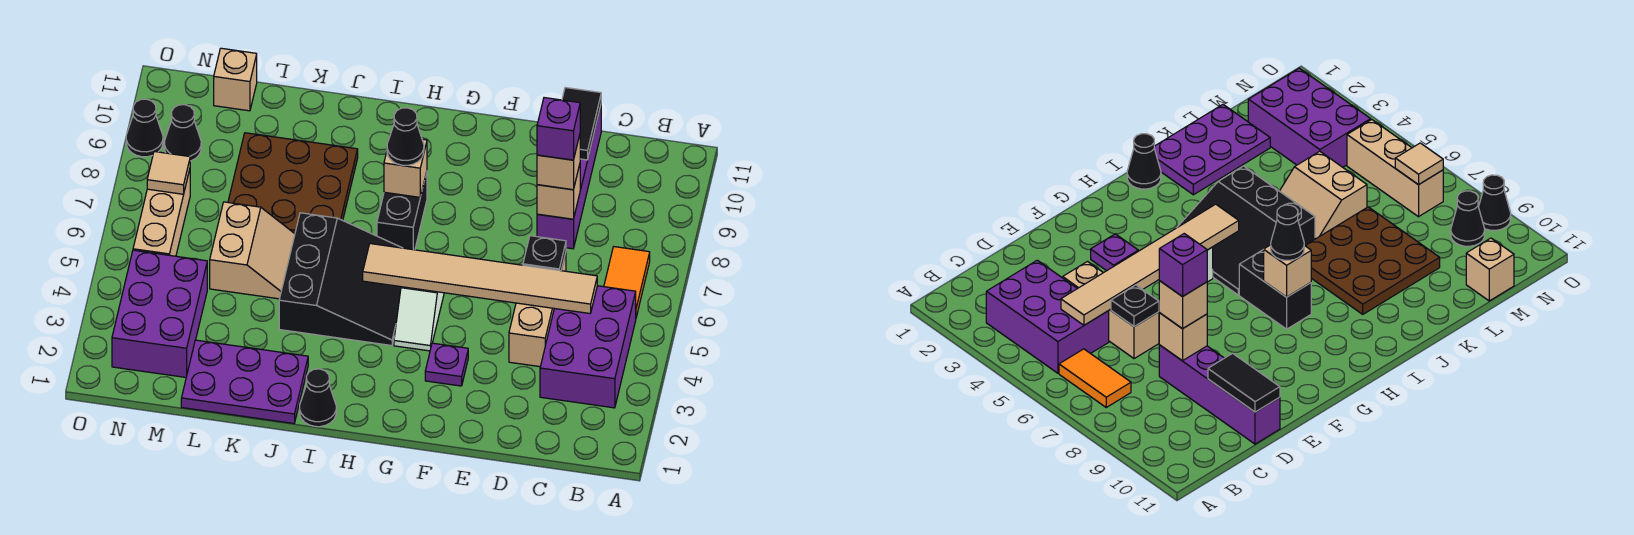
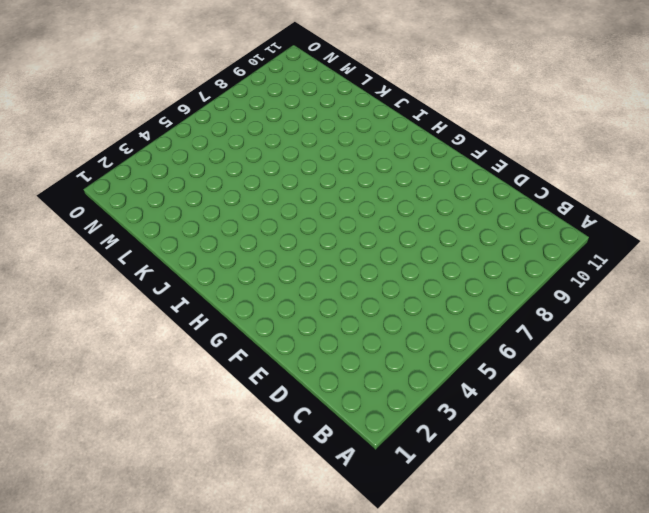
none -> purple brick B3:C5 level 1
none -> orange tile B6:B7 level 1
none -> tan brick D4:D6 level 1

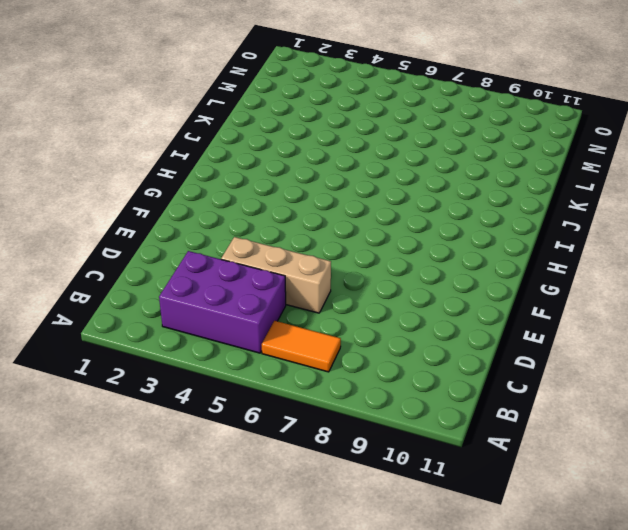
none -> purple brick D8:D11 level 1
none -> purple plate F3 level 1
none -> white slope G4:G5 level 1 top 5

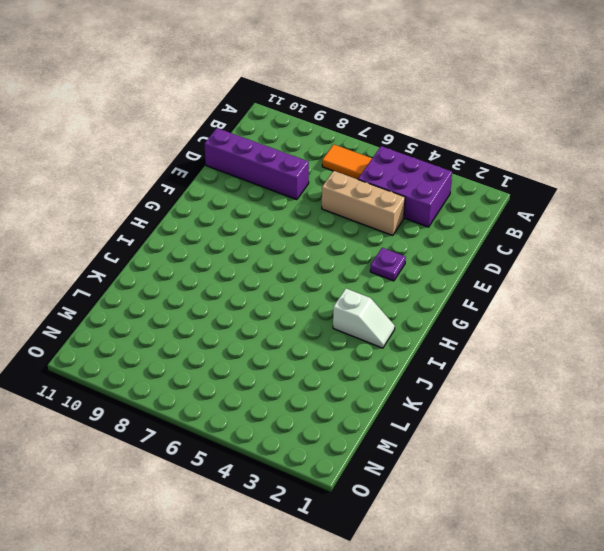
white slope I2:I3 level 1 top 3 -> white slope G4:G5 level 1 top 5
none -> black slope H4:J6 level 1 top J
none -> black brick H7:H8 level 1
none -> black cone I1 level 1

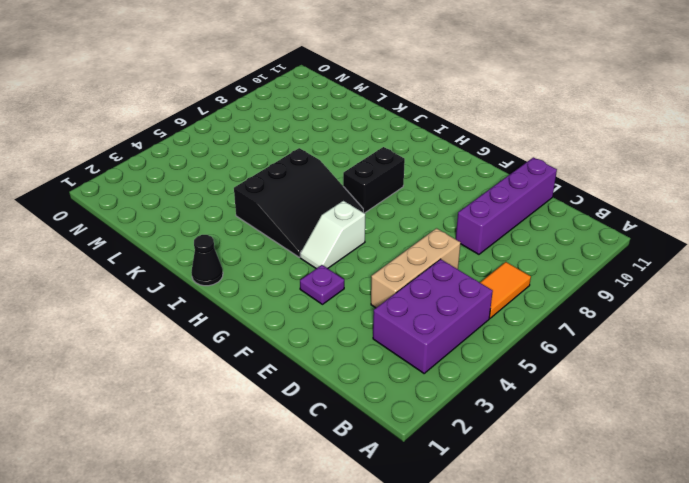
none -> purple plate J1:L2 level 1
none -> brown plate J7:L9 level 1
none -> tan slope K5:L6 level 1 top L

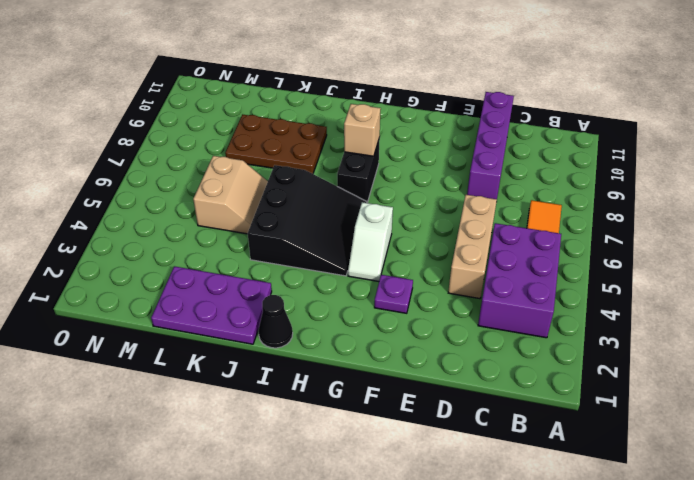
brown plate J8:L9 level 1 -> brown plate J7:L9 level 1
none -> purple brick M2:N4 level 1
none -> tan brick M11 level 1
none -> tan brick N5:N7 level 1

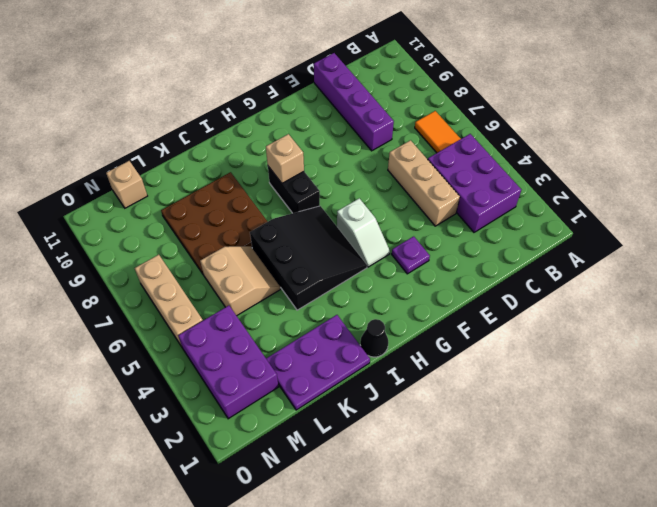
none -> black cone N9 level 1
none -> black cone O9 level 1
none -> tan tile C5:H5 level 2

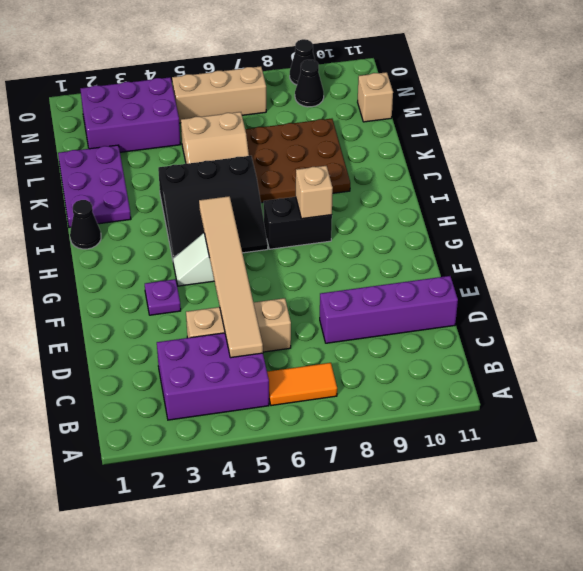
none -> black plate D6 level 2
none -> tan brick D8 level 2
none -> black tile D10:D11 level 2

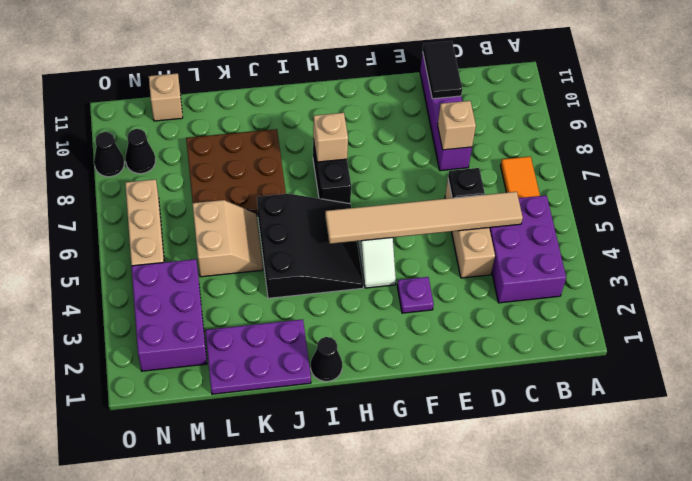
none -> tan tile N7 level 2
none -> tan brick D8 level 3
none -> black cone H8 level 3

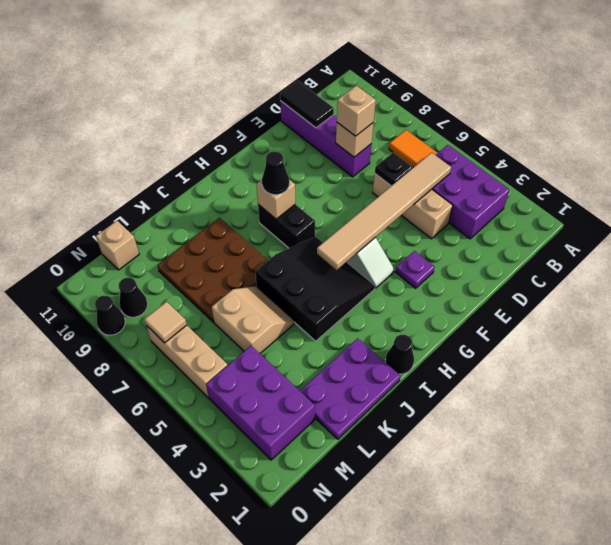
none -> purple brick D8 level 4

